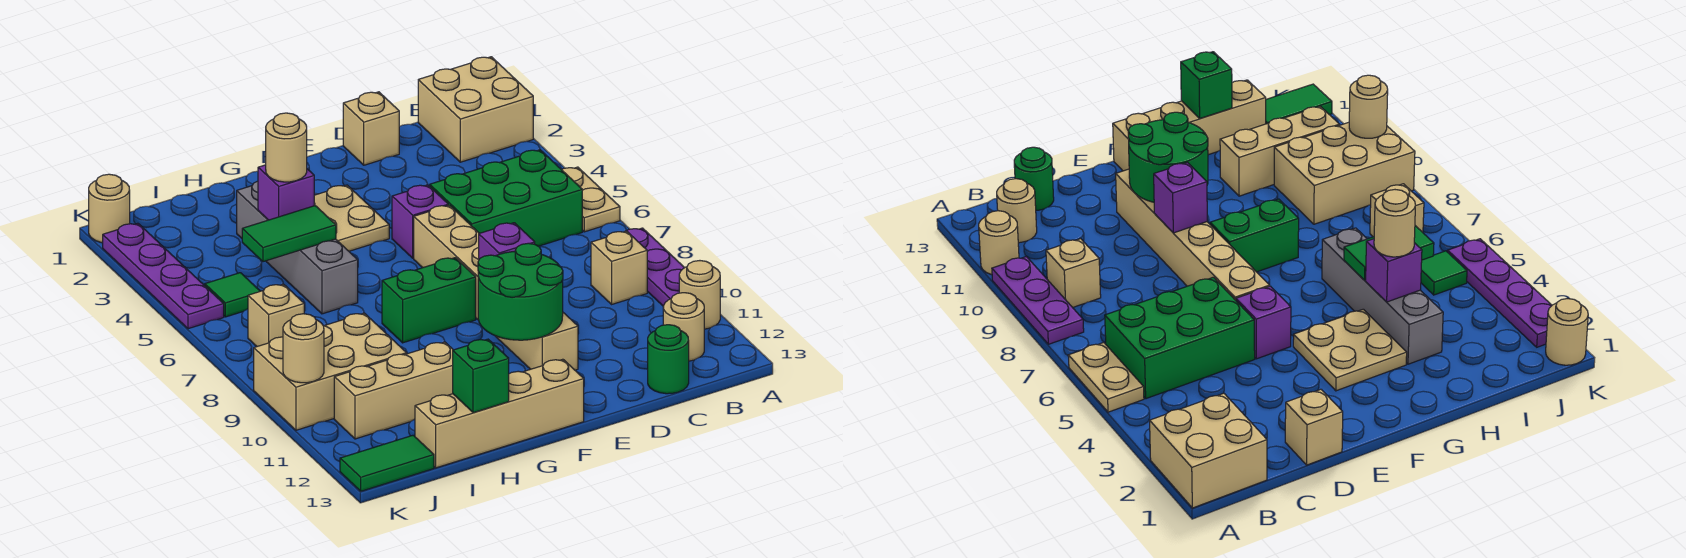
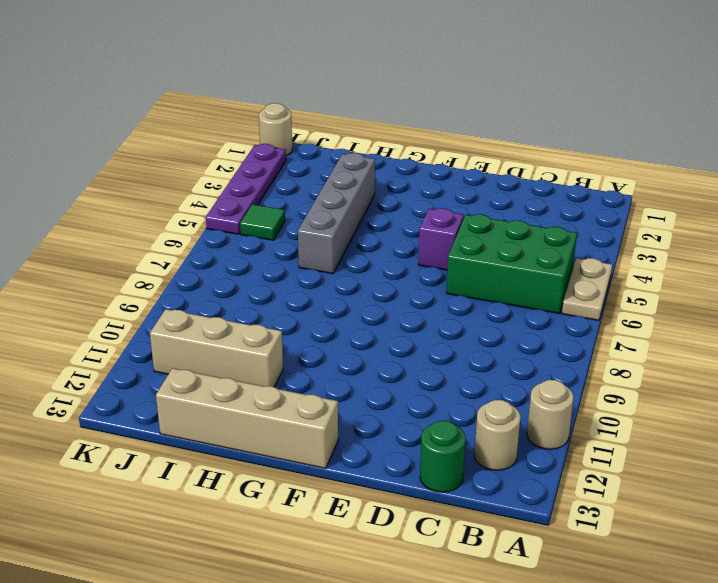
none -> tan brick A1:B2 level 1
none -> purple plate A8:A10 level 1
none -> tan brick B9 level 1

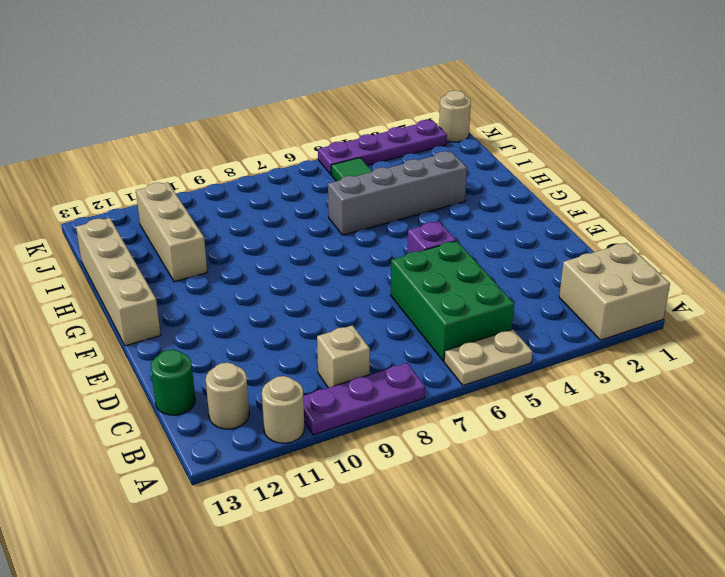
none -> tan brick D1 level 1
none -> tan brick E6:E11 level 1
none -> tan plate F3:G4 level 1

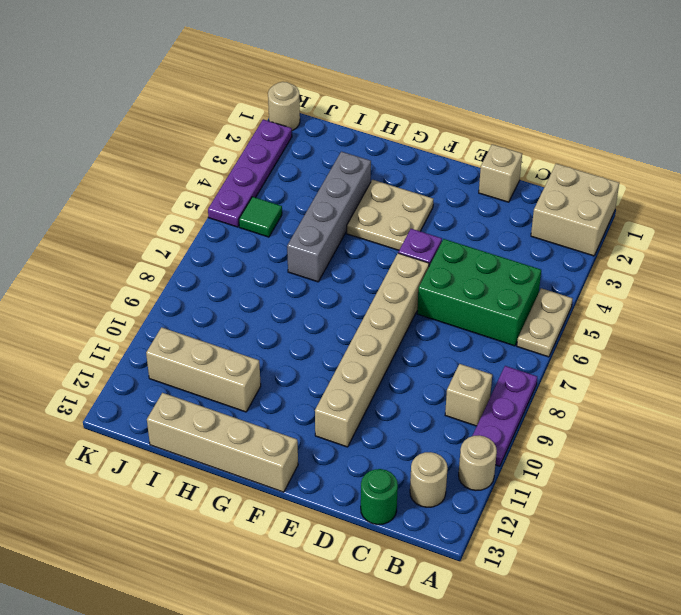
none -> green brick F8:G8 level 1
none -> tan brick I9:K10 level 1
none -> tan brick J7 level 1

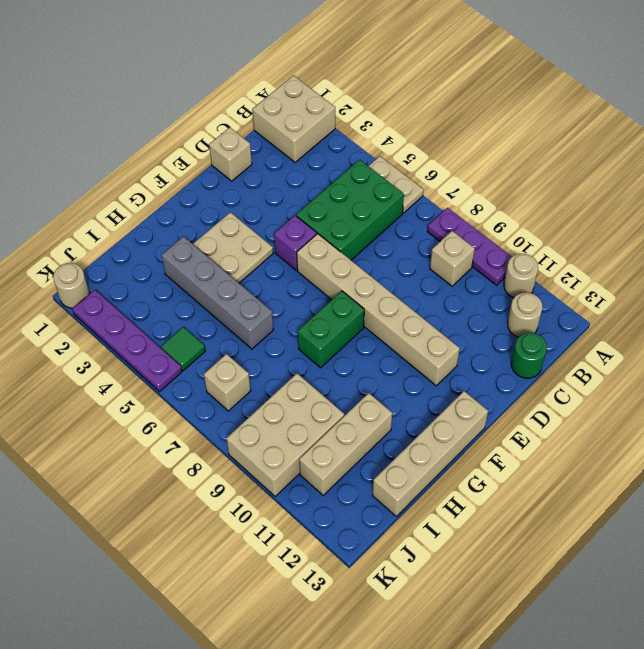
none -> green tile J13:K13 level 1
none -> purple brick E9 level 2
none -> green round brick E10:F11 level 2

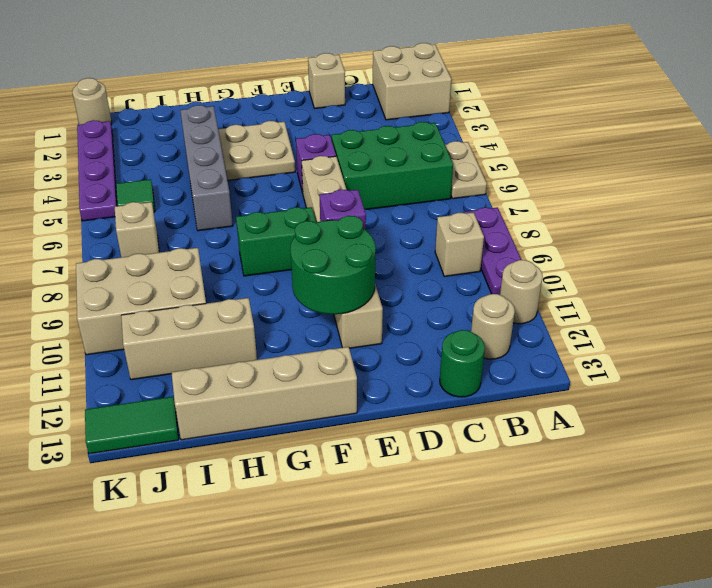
none -> purple brick H4 level 2
none -> green tile H5:I5 level 2
none -> green brick H13 level 2

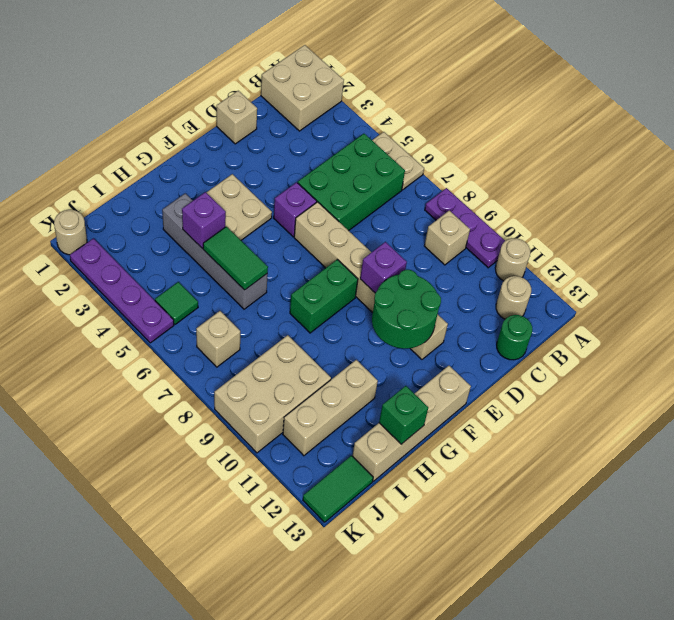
green tile H5:H6 level 2 -> green tile H5:I5 level 2
none -> tan round brick K10 level 2
none -> tan round brick H4 level 3

